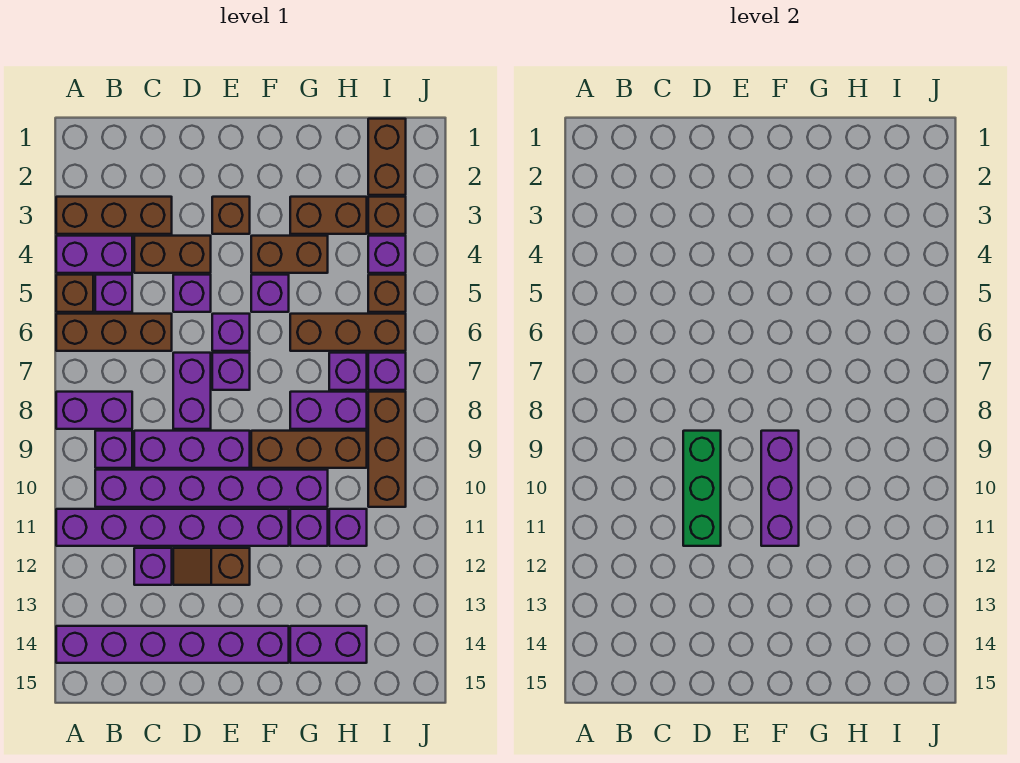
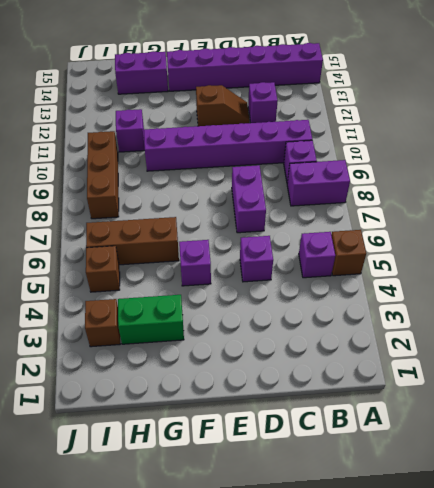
green brick G3:H3 level 1 -> brown brick G3:H3 level 1
none -> brown brick A3:C3 level 1
none -> purple brick A4:B4 level 1
none -> brown brick A6:C6 level 1
none -> purple brick A11:F11 level 1

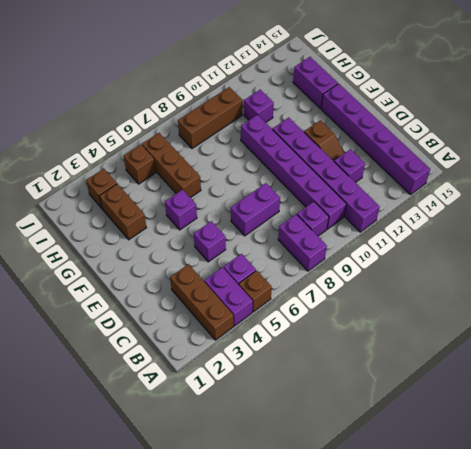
none -> brown brick A6:C6 level 1
none -> brown brick C4:D4 level 1
none -> purple brick C9:E9 level 1
none -> brown brick E3 level 1

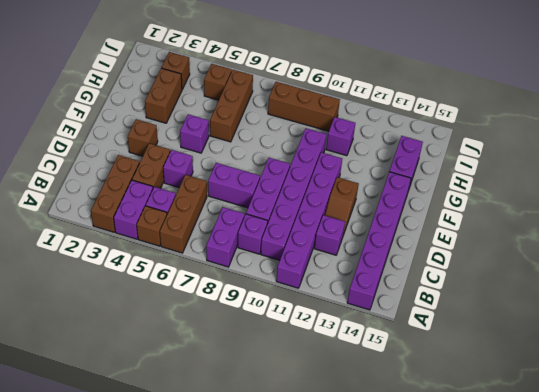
none -> purple brick E6 level 1
none -> purple brick E7 level 1
none -> brown brick F4:G4 level 1
none -> brown brick F9:H9 level 1

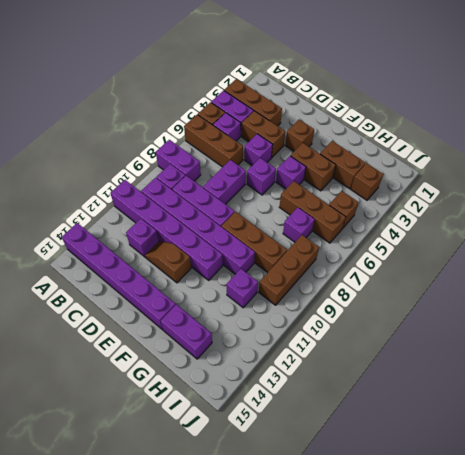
none -> purple brick E7 level 1
none -> purple brick G8:H8 level 1
none -> purple brick G11 level 1
none -> brown brick I1:I2 level 1

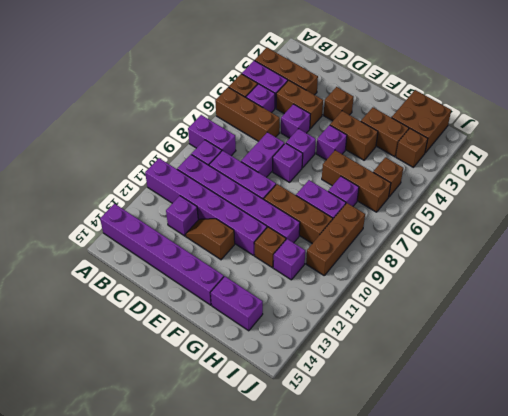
brown brick G11 level 1 -> purple brick G11 level 1
brown brick H1:I2 level 1 -> brown brick I1:I2 level 1
none -> purple brick I4 level 1
none -> purple brick I7 level 1
none -> green brick D9:D11 level 2
none -> purple brick F9:F11 level 2

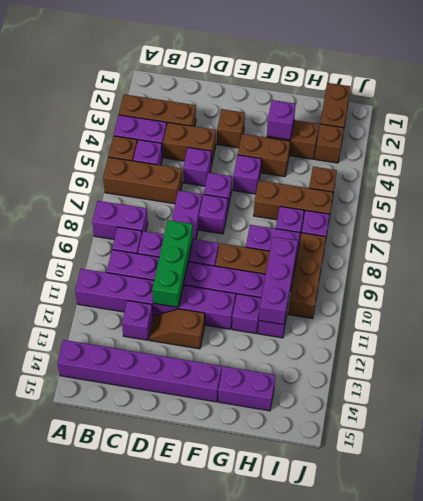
purple brick G3 level 2 -> purple brick I4 level 1
purple brick H9:H11 level 2 -> purple brick F9:F11 level 2

